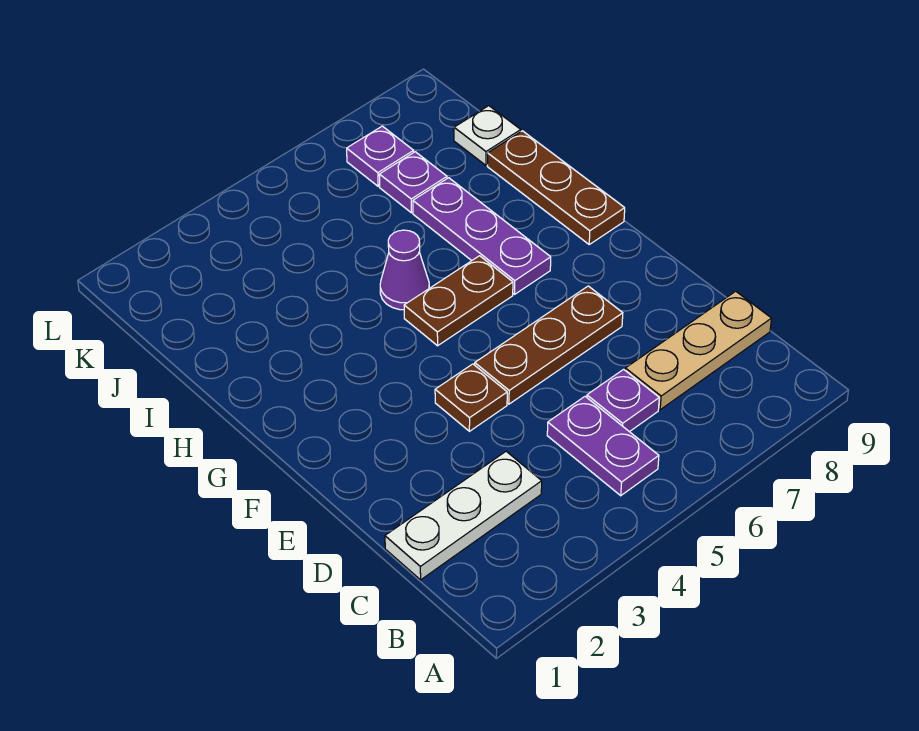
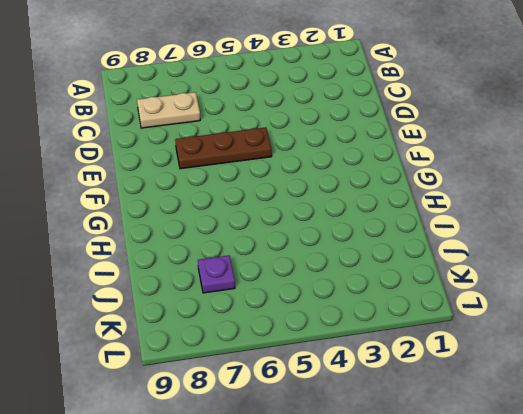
tan plate C7:C8 level 1 -> tan plate C7:C9 level 1
none -> purple plate B5:C5 level 1
none -> white plate C1:C3 level 1
none -> purple plate C6 level 1

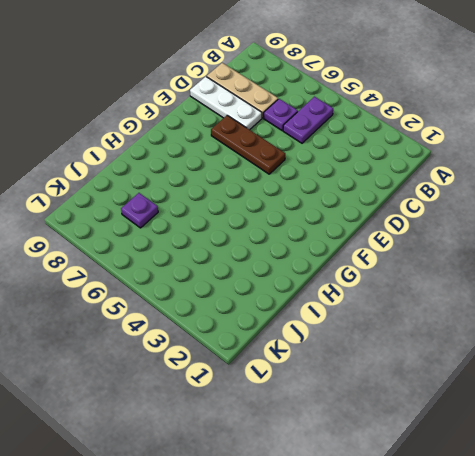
white plate D7:D9 level 1 -> white plate C1:C3 level 1
none -> brown plate E4 level 1
none -> brown plate G5:G6 level 1
none -> purple plate G7:I7 level 1

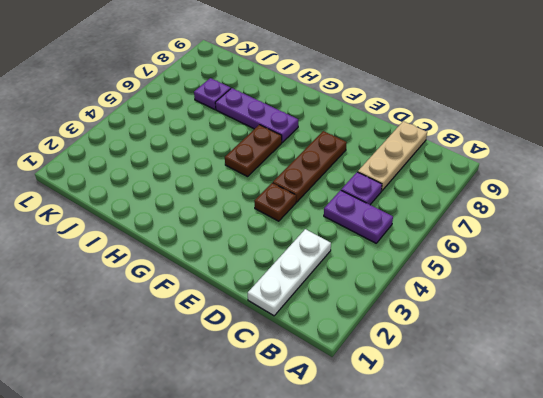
none -> brown plate G9:I9 level 1
none -> purple cone H5 level 1
none -> white plate J9 level 1

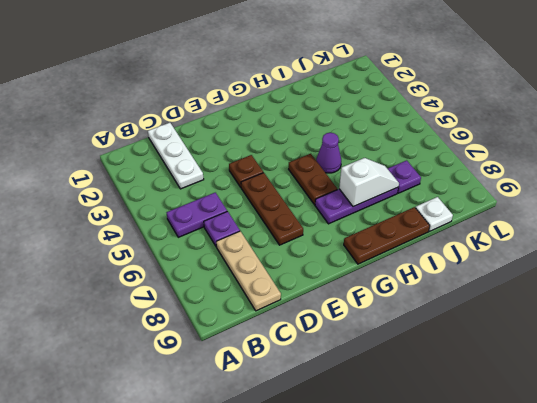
white slope H7:I7 level 2 top H -> none
none -> purple plate K7 level 1

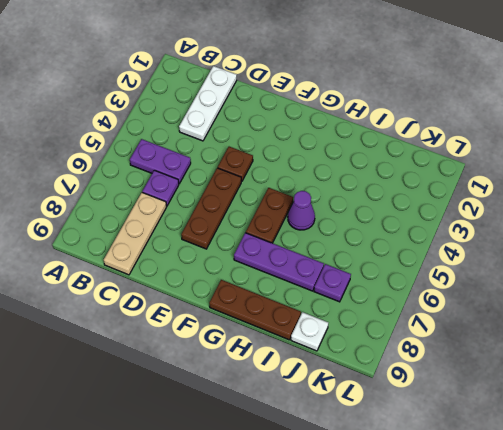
none -> purple plate K7 level 1

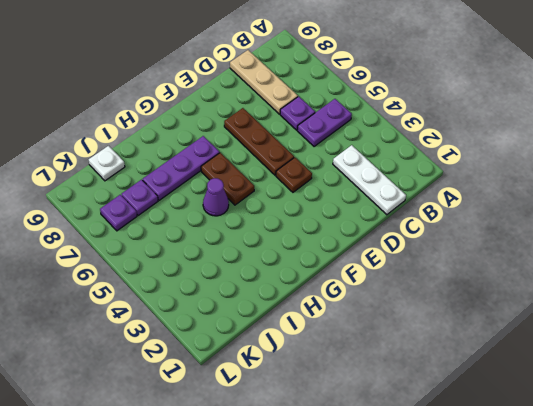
none -> brown plate G9:I9 level 1

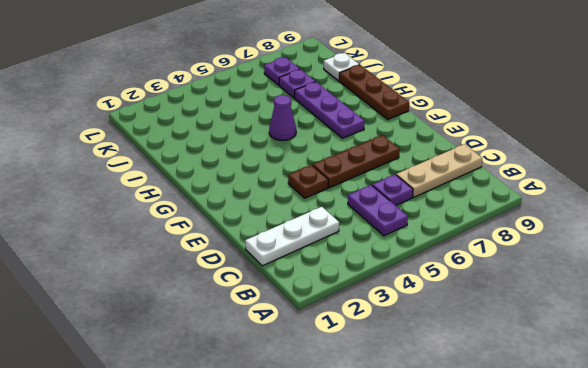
none -> brown plate G5:G6 level 1

